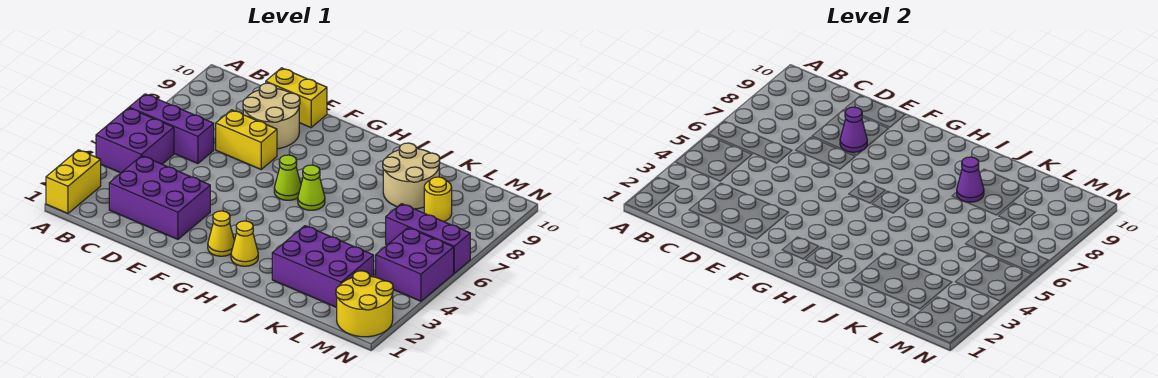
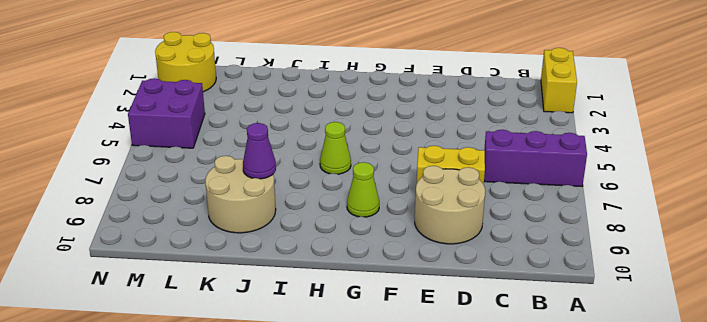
lime cone G8 level 1 -> lime cone G6 level 1
none -> purple brick A4:B5 level 1
none -> purple brick C2:E3 level 1
none -> yellow brick D10:E10 level 1

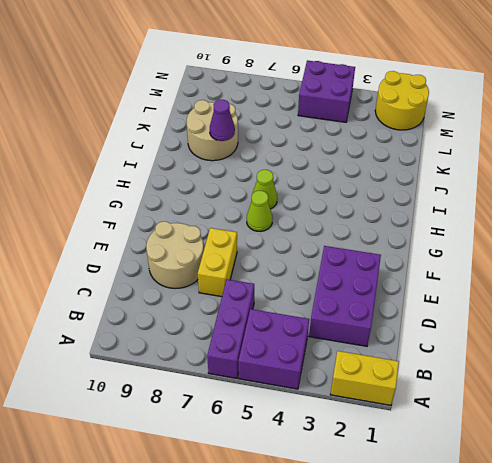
none -> yellow brick D10:E10 level 1
none -> yellow cone G2 level 1
none -> yellow cone H2 level 1

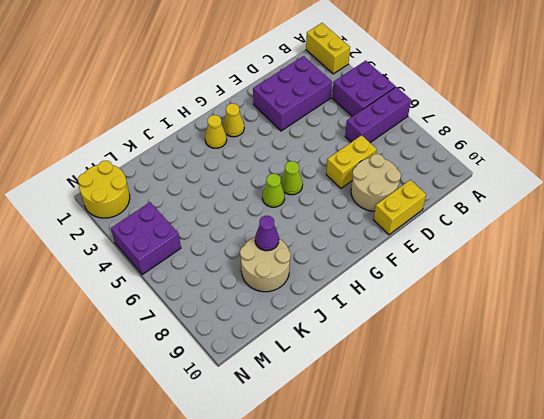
none -> purple brick J2:L3 level 1
none -> purple brick L6:N6 level 1
none -> yellow round brick L8 level 1

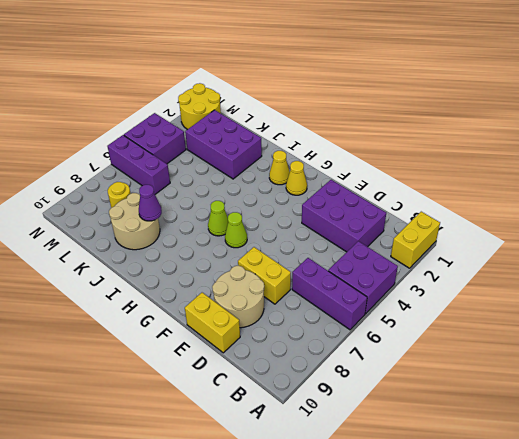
none -> purple cone E8 level 2

